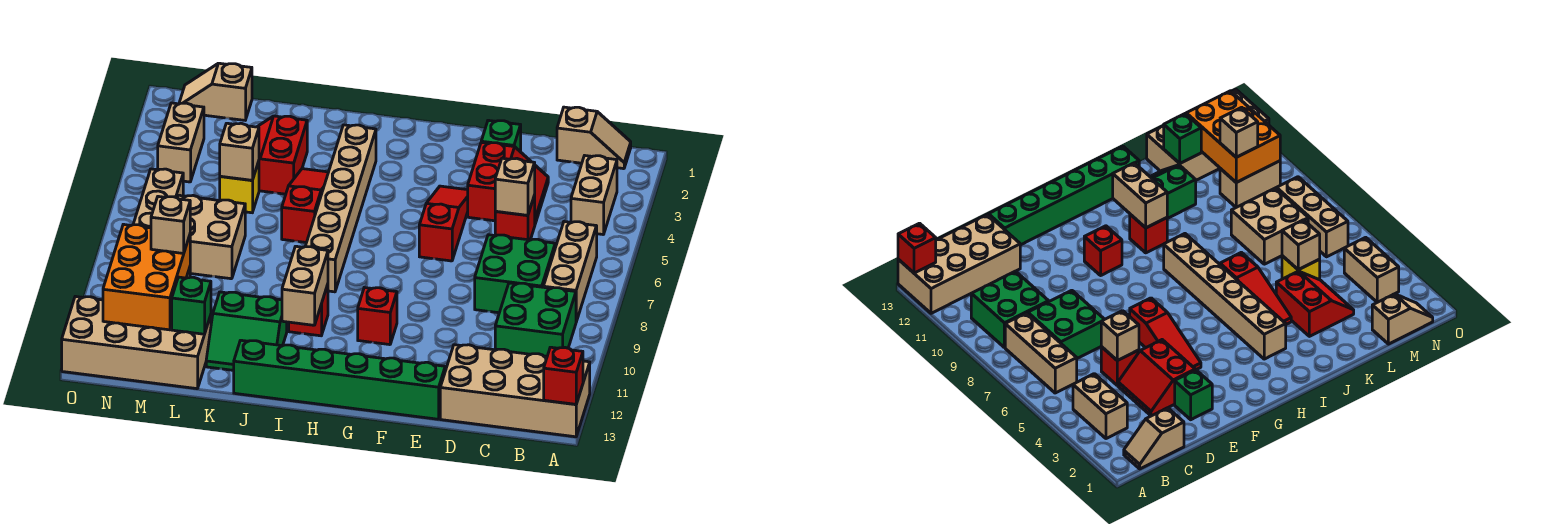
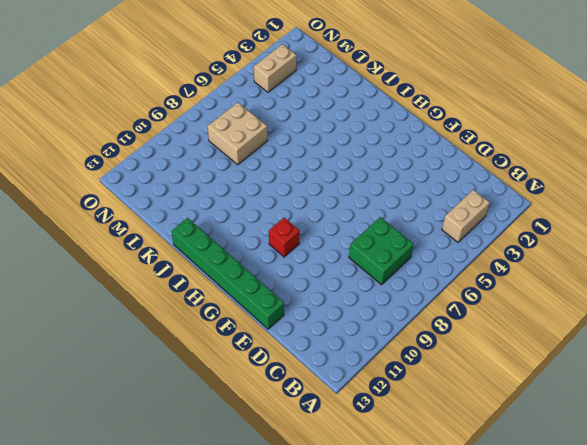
none -> tan brick A12:D13 level 1
none -> tan slope B1:C1 level 1 top C
none -> tan brick B6:B8 level 1
none -> green brick B9:C10 level 1

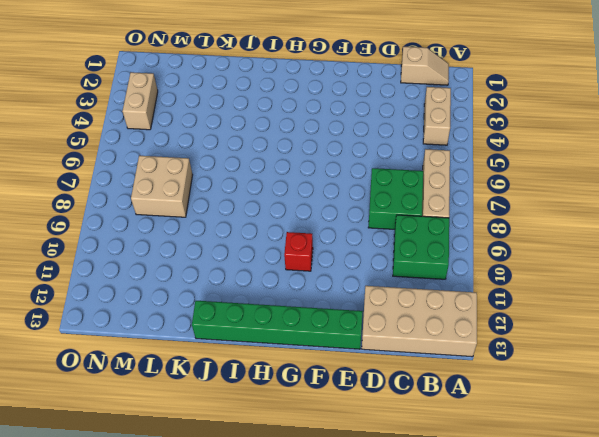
none -> red slope D3:E4 level 1 top E
none -> red brick D5 level 1
none -> green brick E2 level 1
none -> red slope F4:F6 level 1 top 6

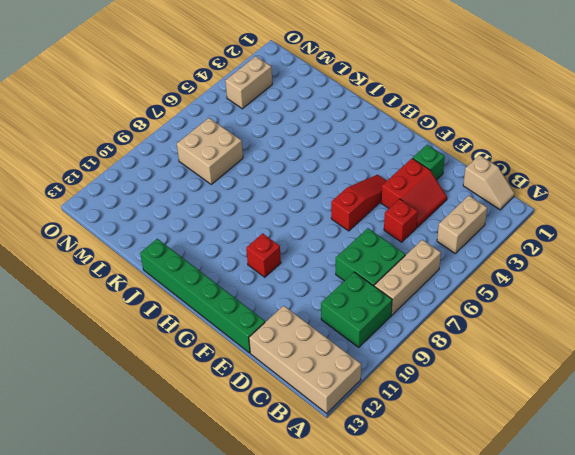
none -> tan brick I3:I8 level 1
none -> red brick I10 level 1
none -> red slope J4:J6 level 1 top 6
none -> green slope J11:K12 level 1 top 11

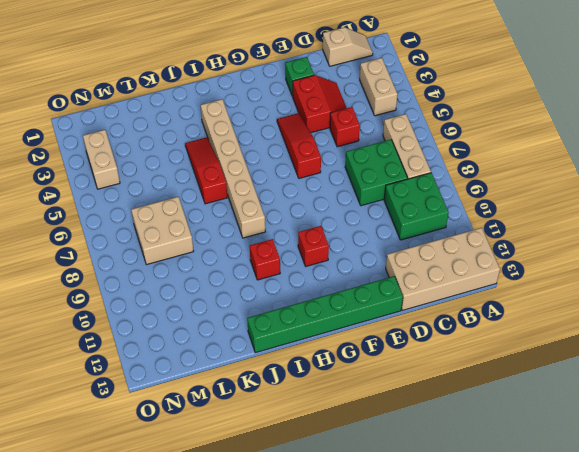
none -> green slope J11:K12 level 1 top 11
none -> red slope K3:L4 level 1 top K
none -> yellow brick L5 level 1
none -> tan brick L12:O13 level 1

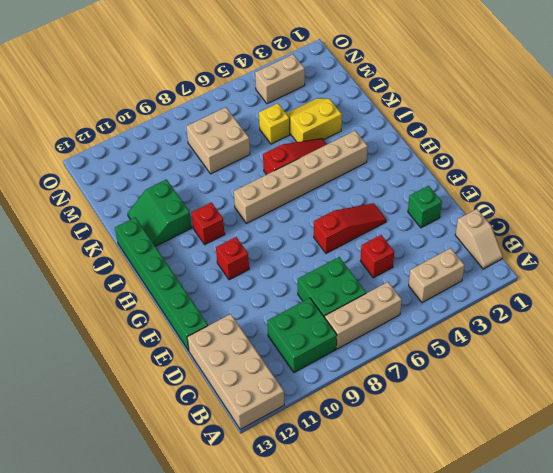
yellow slope K3:L4 level 1 top K -> red slope K3:L4 level 1 top K
none -> red slope D3:E4 level 1 top E
none -> tan brick L12:O13 level 1
none -> tan slope M1:N1 level 1 top M
none -> tan brick M10:N10 level 1

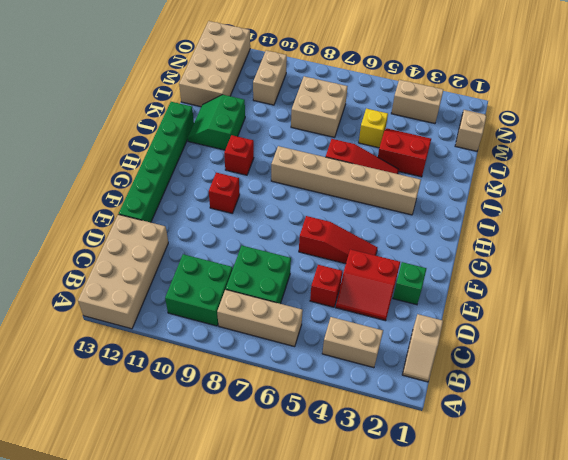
none -> tan brick N6:N8 level 1
none -> red brick A13 level 2
none -> tan brick D5 level 2
none -> tan brick I10:I11 level 2

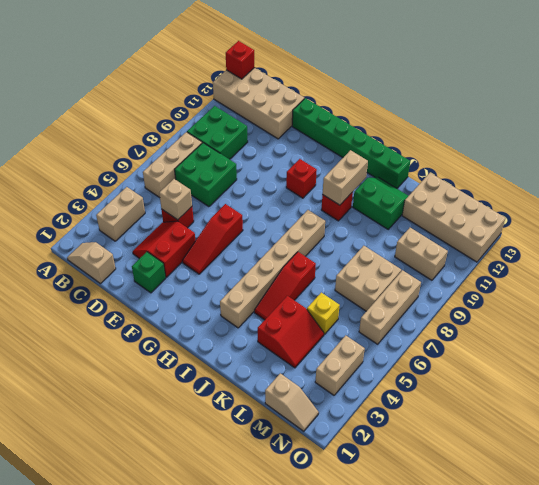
none -> tan brick L5 level 2
none -> green brick L12 level 2
none -> orange brick M10:N12 level 2
none -> tan brick M10 level 3

